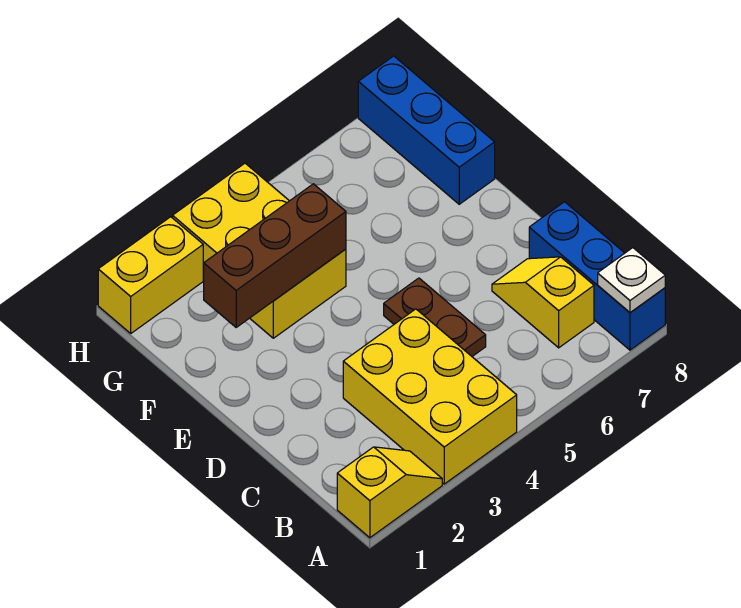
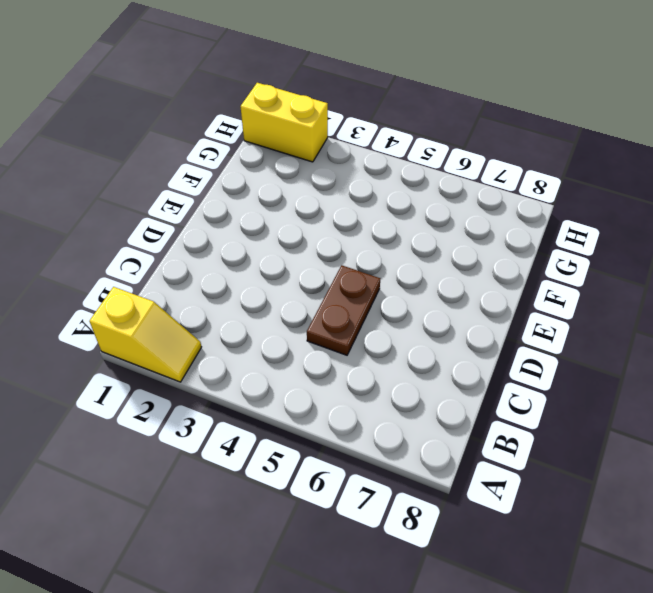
none -> yellow brick A3:C4 level 1
none -> blue brick A8:C8 level 1

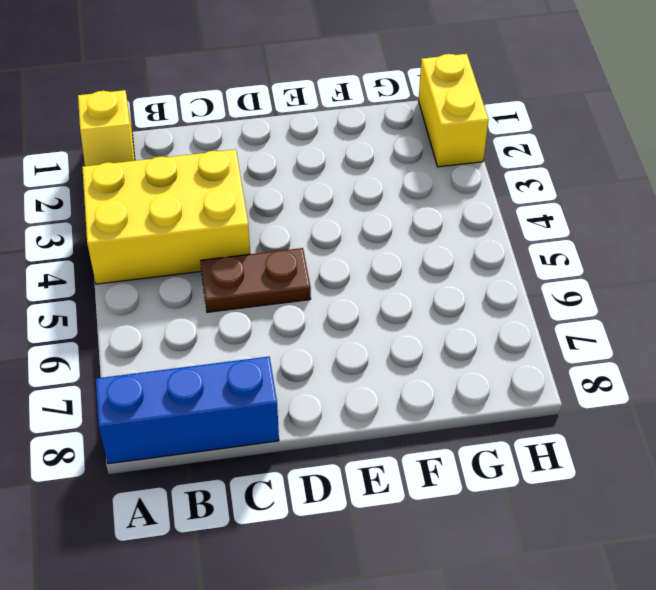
none -> yellow slope B7:C7 level 1 top B
none -> yellow brick F3:H4 level 1

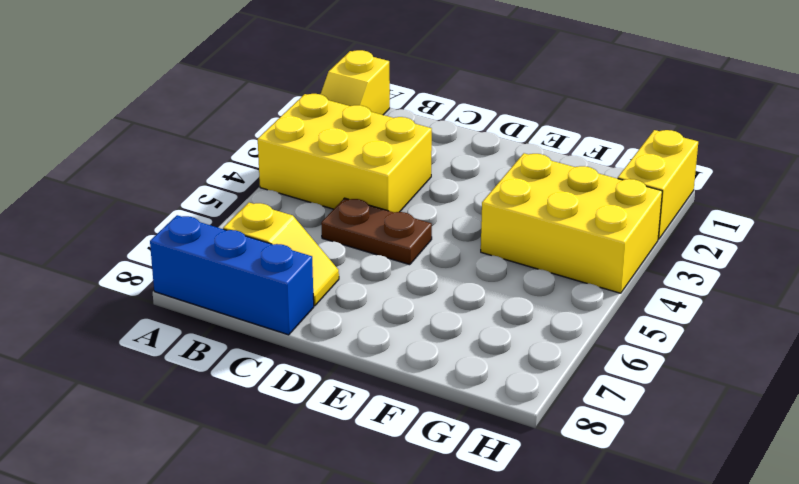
none -> blue brick F8:H8 level 1
none -> white plate A8 level 2

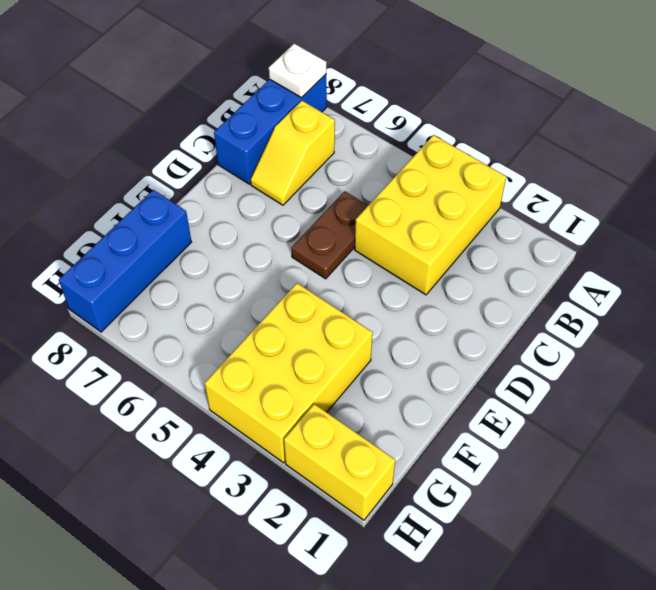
none -> yellow slope A1:A2 level 1 top 1
none -> brown brick F2:F4 level 2

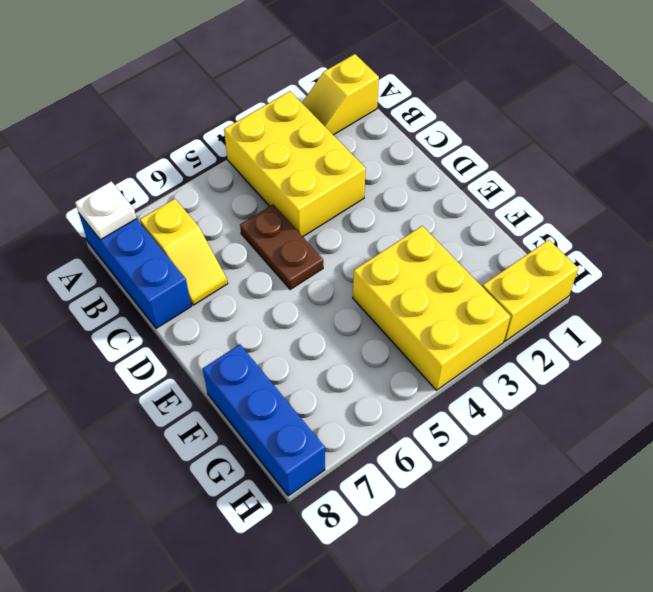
none -> brown brick F2:F4 level 2

